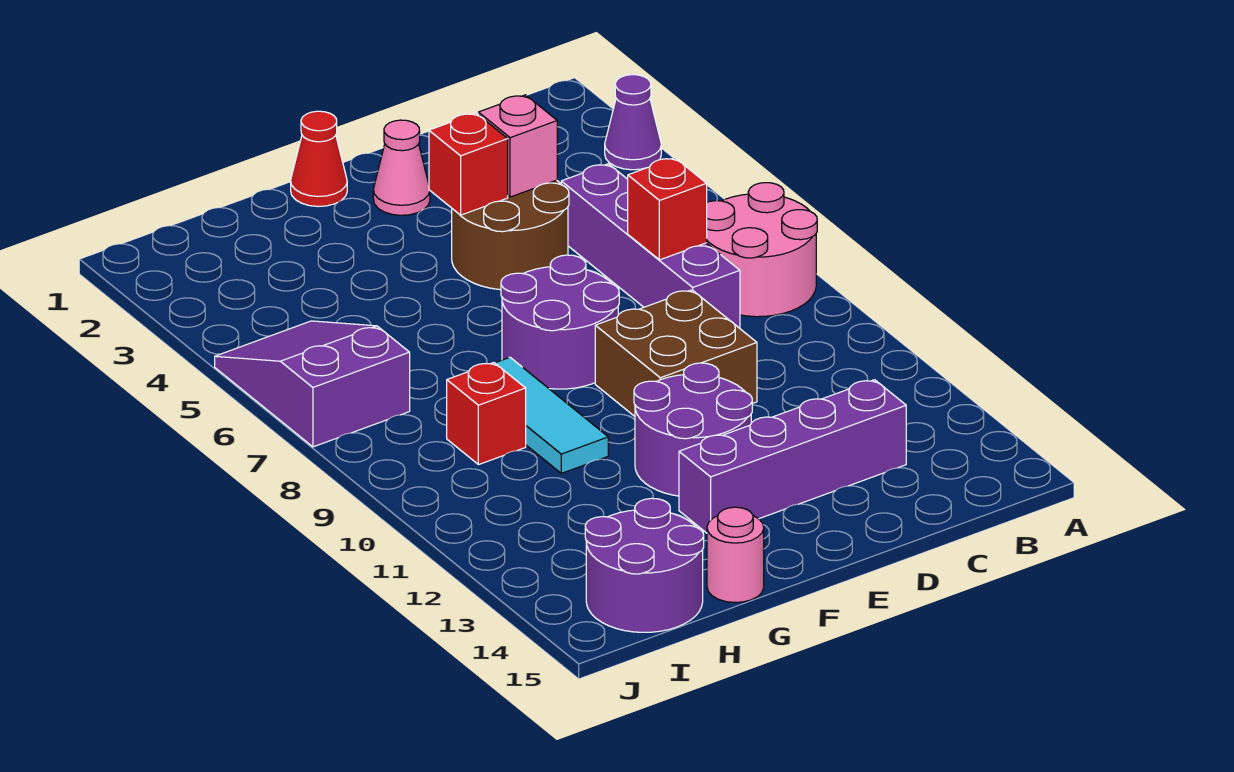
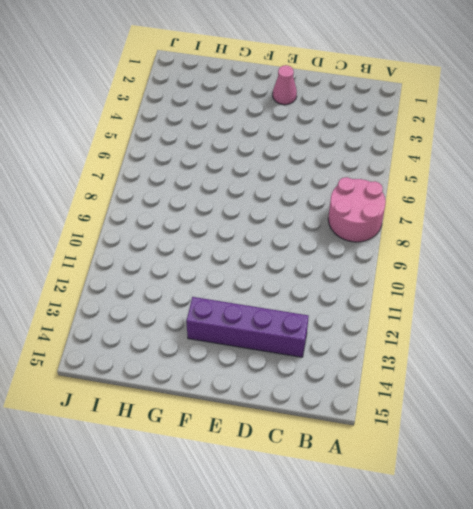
none -> purple cone A3 level 1
none -> purple brick C5:C8 level 1
none -> brown round brick D4:E5 level 1

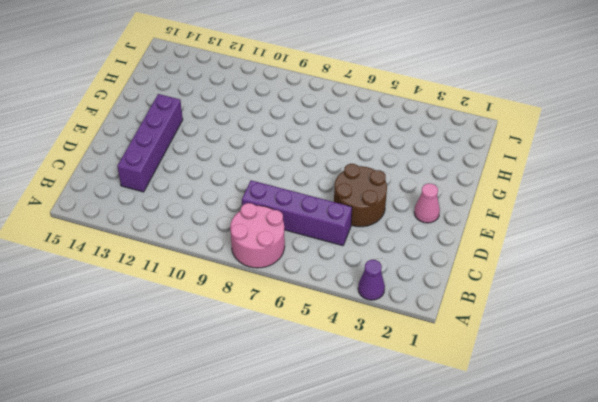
none -> brown brick D9:E10 level 1
none -> purple round brick E7:F8 level 1
none -> purple round brick E11:F12 level 1

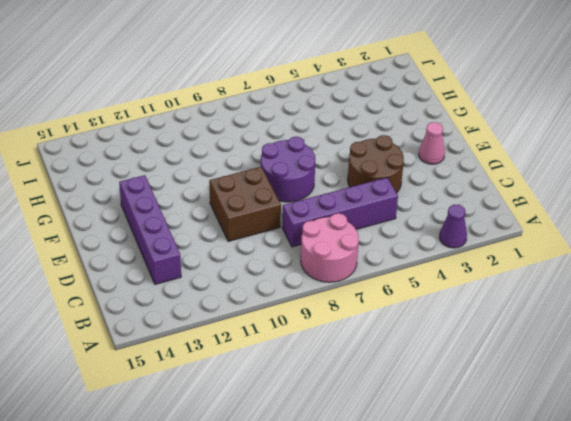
none -> purple round brick E11:F12 level 1
none -> red cone F1 level 1
none -> cyan tile G8:G10 level 1

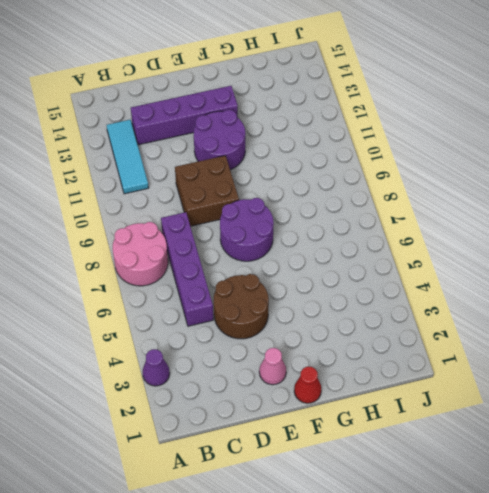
cyan tile B11:B13 level 1 -> cyan tile G8:G10 level 1
none -> pink round brick G15 level 1
none -> red brick H9 level 1
none -> purple round brick H14:I15 level 1

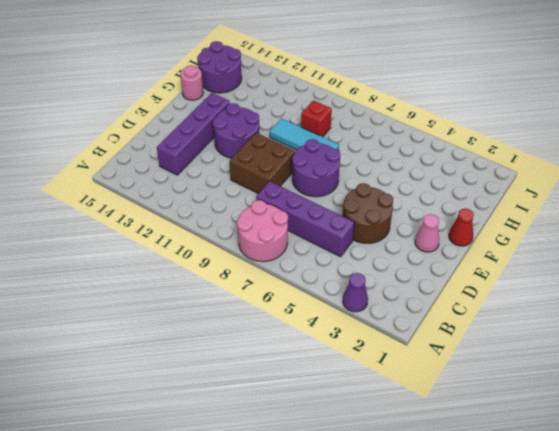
none -> purple slope I5:J7 level 1 top 7
none -> red brick C7 level 2
none -> pink brick D4 level 2

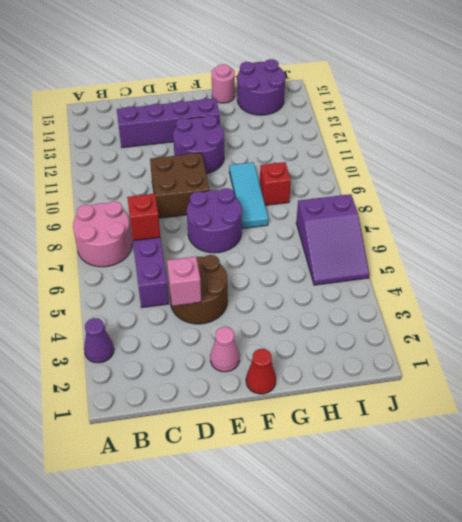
none -> red brick E4 level 2

